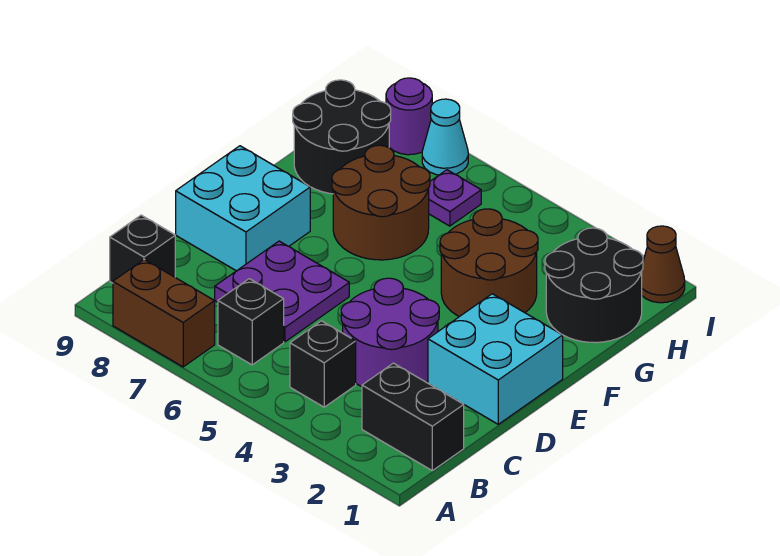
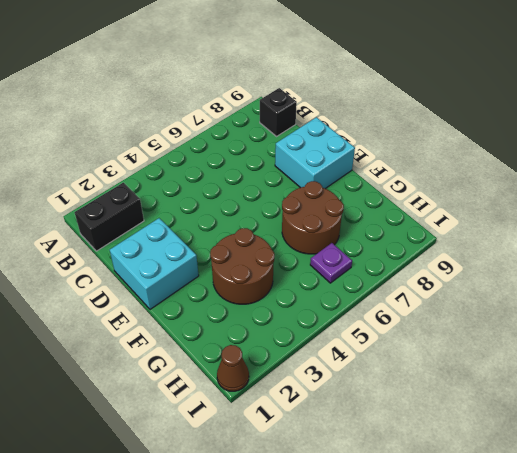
none -> brown brick A7:A8 level 1
none -> black brick B4 level 1
none -> black brick B6 level 1

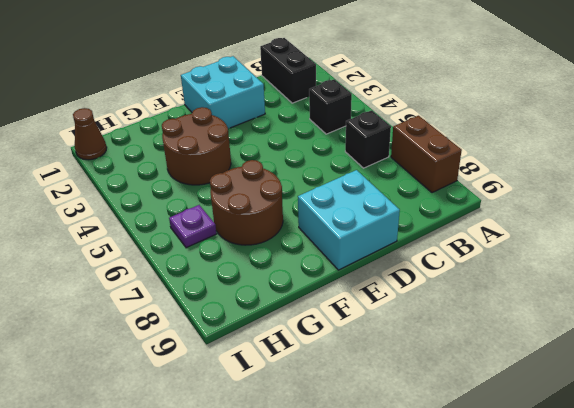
none -> black brick B9 level 1
none -> purple round brick C3:D4 level 1
none -> purple plate C6:D7 level 1

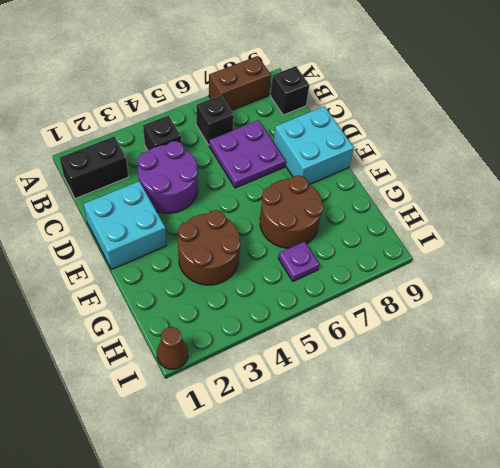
none -> black round brick G1:H2 level 1
none -> black round brick G8:H9 level 1
none -> cyan cone I7 level 1

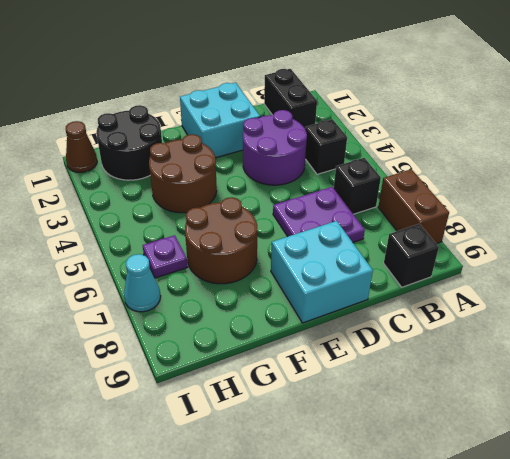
none -> black round brick G8:H9 level 1
none -> purple round brick I8 level 1

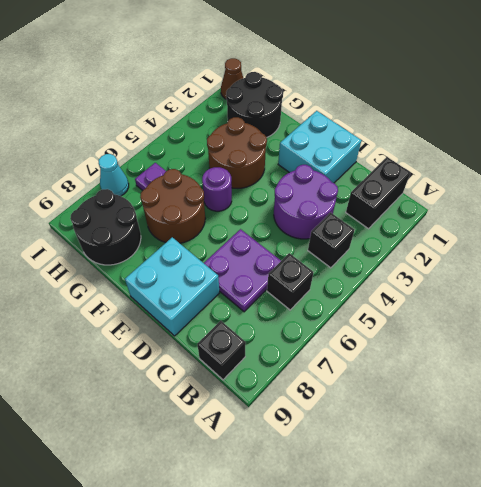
purple round brick F5 level 1 -> purple round brick I8 level 1
none -> brown brick A7:A8 level 1

